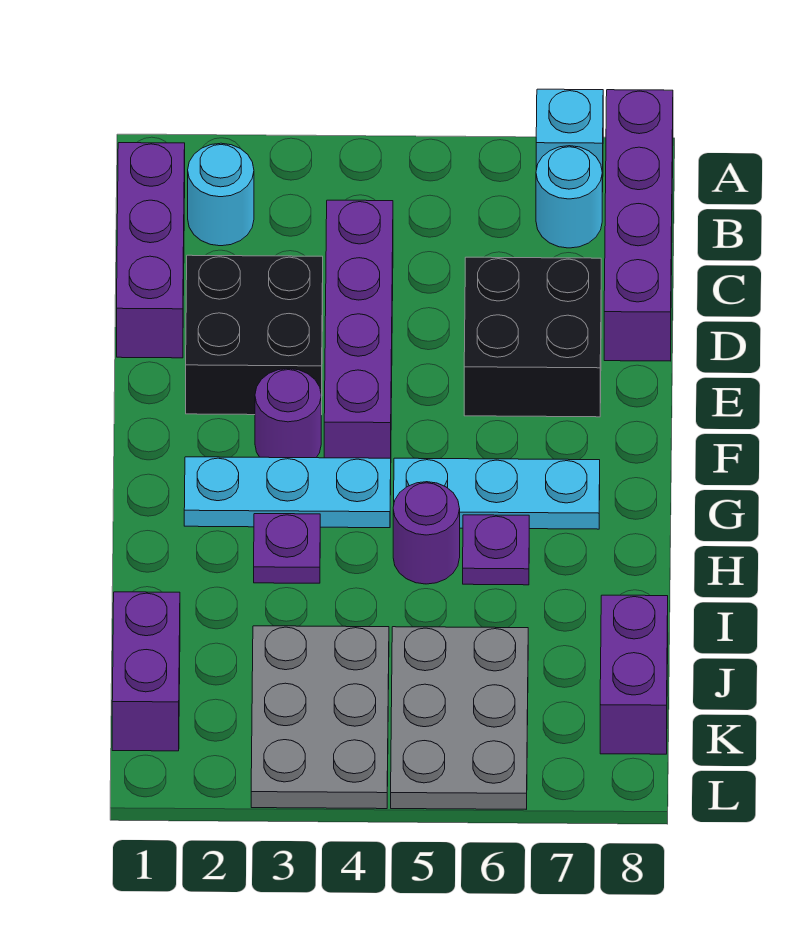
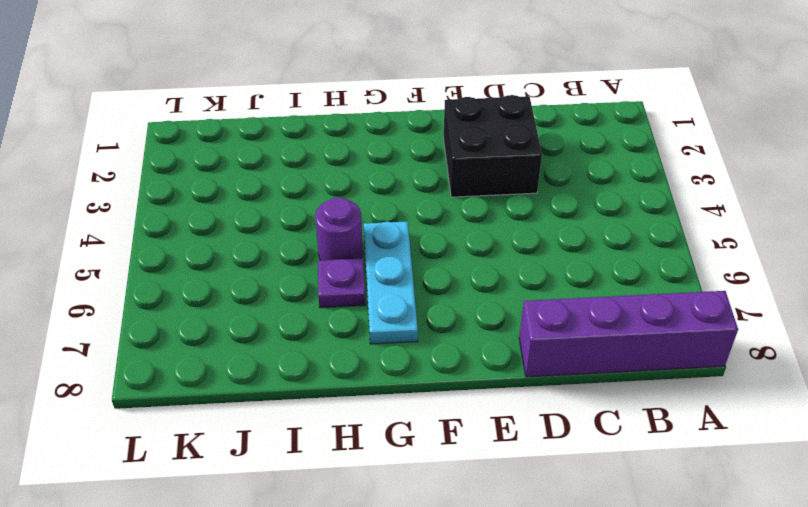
none -> cyan brick A7 level 1
none -> purple brick B1:D1 level 1
none -> cyan round brick B2 level 1

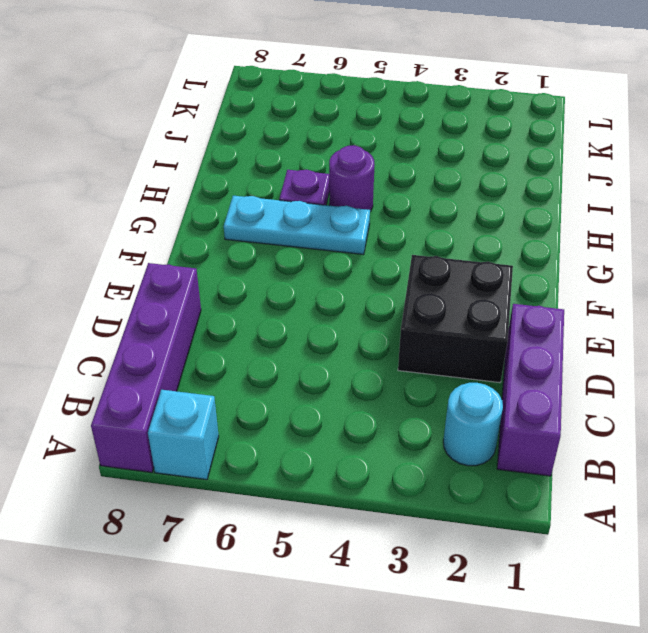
none -> cyan round brick B7 level 1
none -> purple brick C4:F4 level 1
none -> black brick D6:E7 level 1

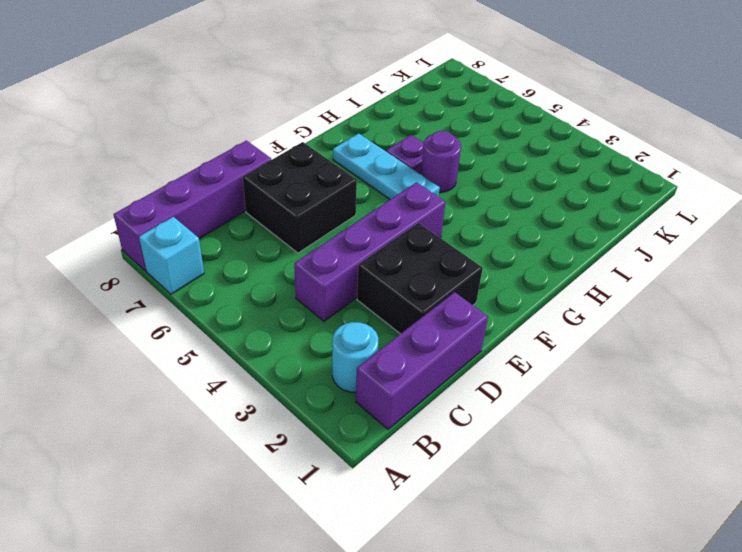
none -> cyan round brick B7 level 1
none -> purple round brick F3 level 1
none -> cyan plate G2:G4 level 1

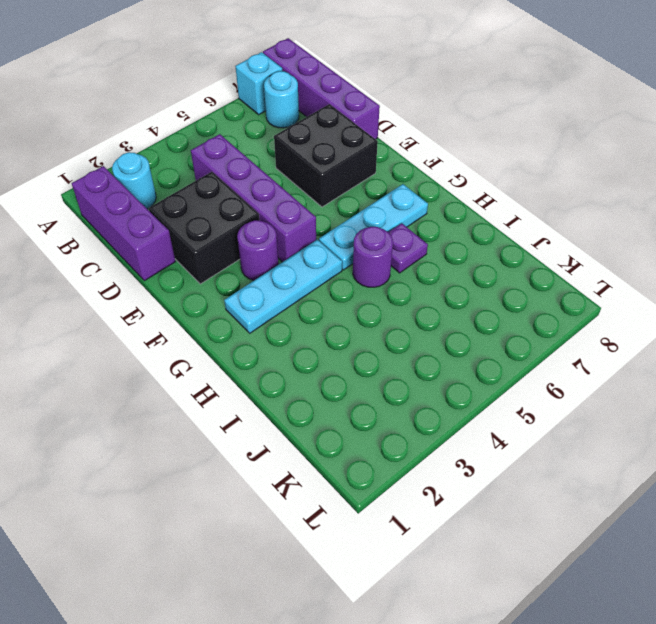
none -> purple plate H3 level 1
none -> purple brick J1:K1 level 1
none -> grey plate J3:L4 level 1

